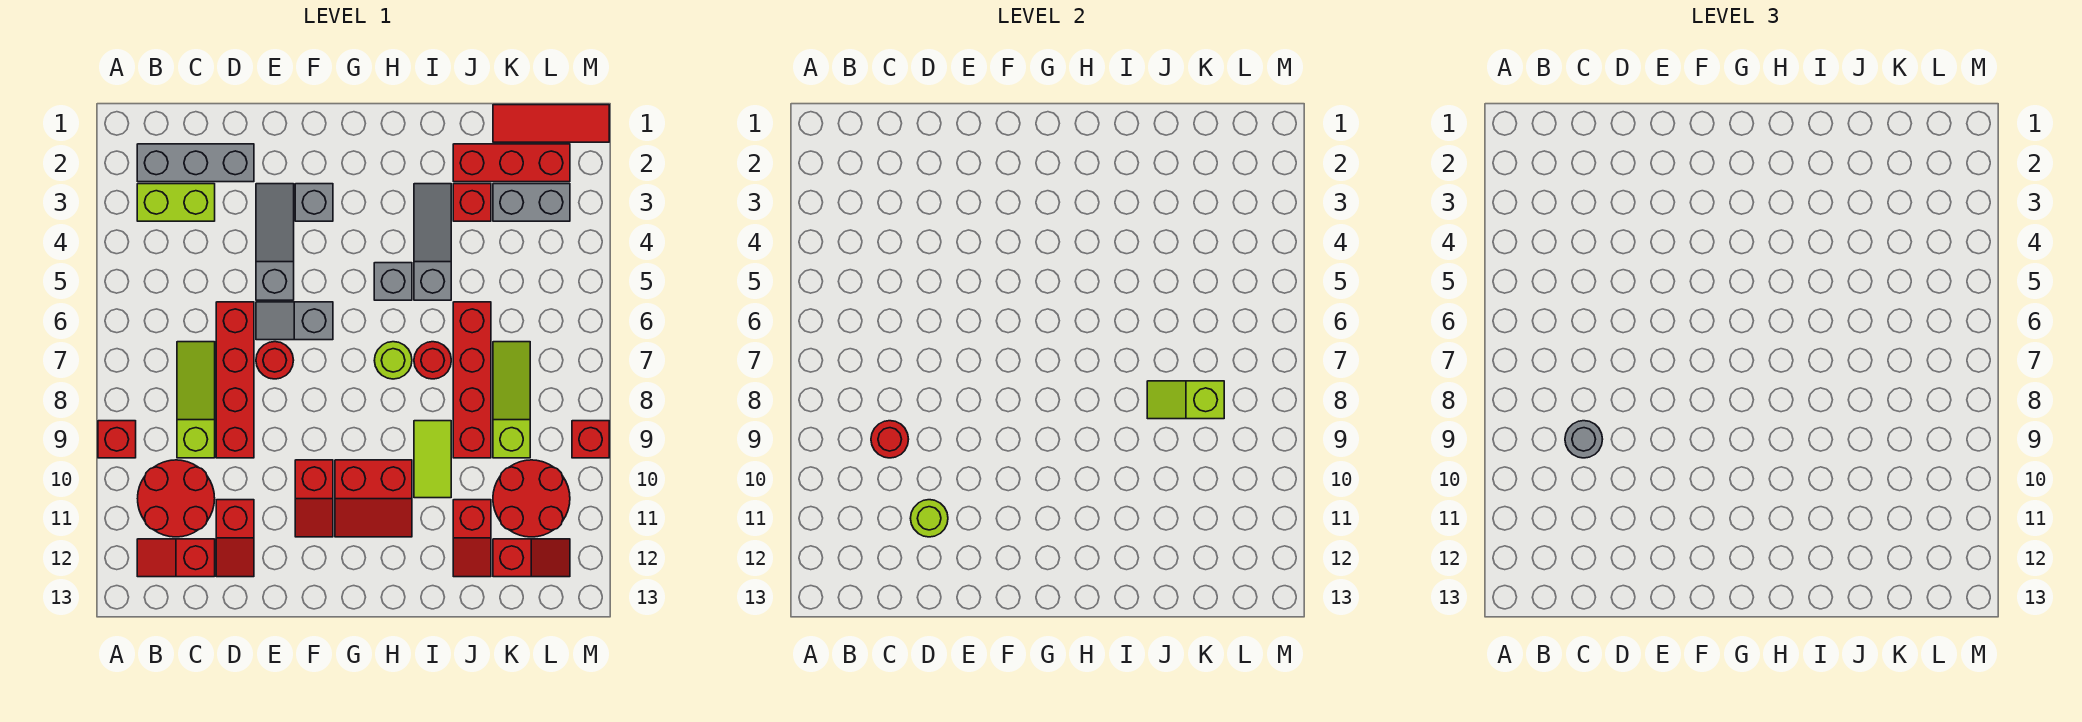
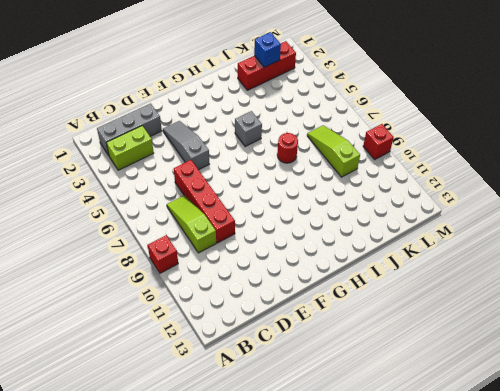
blue brick K2 level 2 -> none
none -> red round brick B10:C11 level 1
none -> red slope B12:C12 level 1 top C
none -> red slope D11:D12 level 1 top 11
none -> grey slope E6:F6 level 1 top F

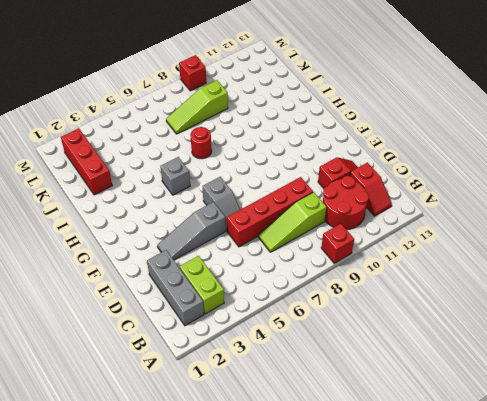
none -> red round brick E7 level 1
none -> grey brick F3 level 1
none -> red slope F10:F11 level 1 top 10
none -> red slope G10:H11 level 1 top 10

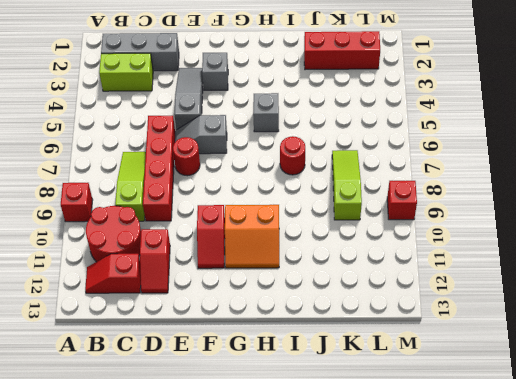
orange slope G10:H11 level 1 top 10 -> red slope G10:H11 level 1 top 10
none -> lime round brick H7 level 1
none -> grey slope I3:I5 level 1 top 5
none -> lime tile I9:I10 level 1
none -> red brick J3 level 1

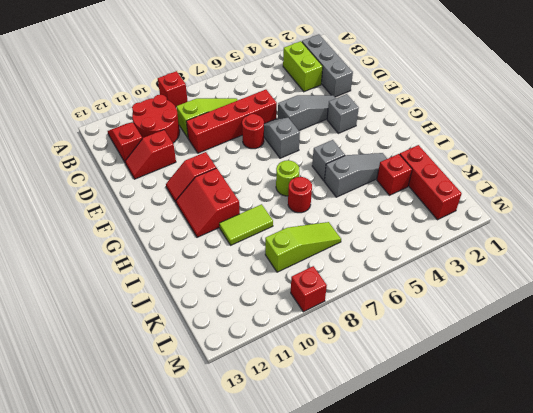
none -> red brick J6:J9 level 1
none -> red slope J11:J12 level 1 top 11
none -> red tile K1:M1 level 1
none -> grey brick K3:L3 level 1

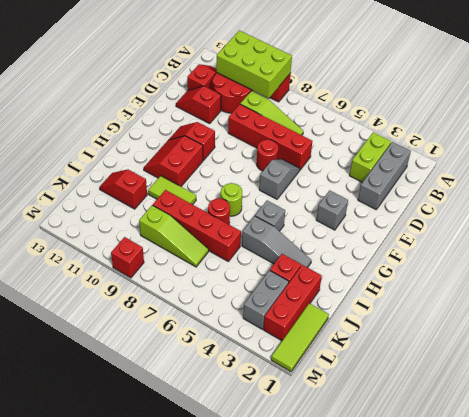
lime brick A9:B11 level 2 -> none
lime tile K1:M1 level 1 -> red tile K1:M1 level 1
none -> grey slope E3:E5 level 1 top 5
none -> red round brick K10:L11 level 1
none -> red slope K12:L12 level 1 top K
none -> red round brick C9 level 2

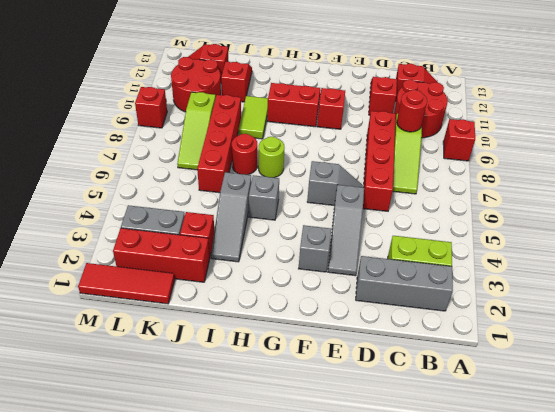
none -> red round brick E7 level 1
none -> lime round brick D11 level 2
none -> lime slope J8:K8 level 2 top K
none -> grey round brick C9 level 3

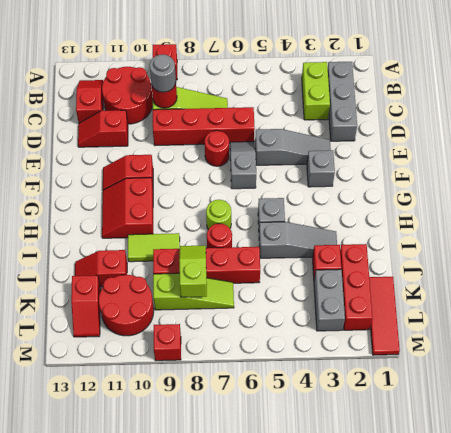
none -> lime round brick D11 level 2

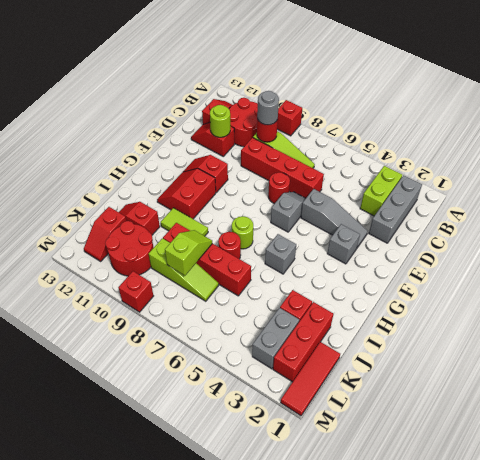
none -> grey slope I3:I5 level 1 top 5

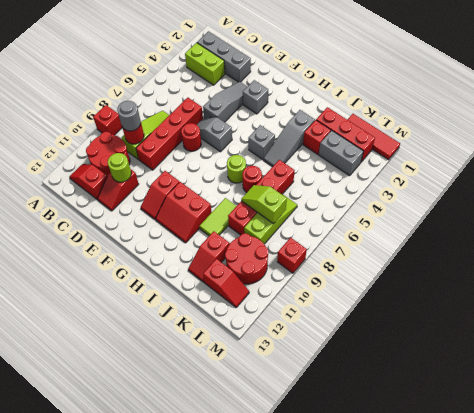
grey slope I3:I5 level 1 top 3 -> grey slope I3:I5 level 1 top 5

